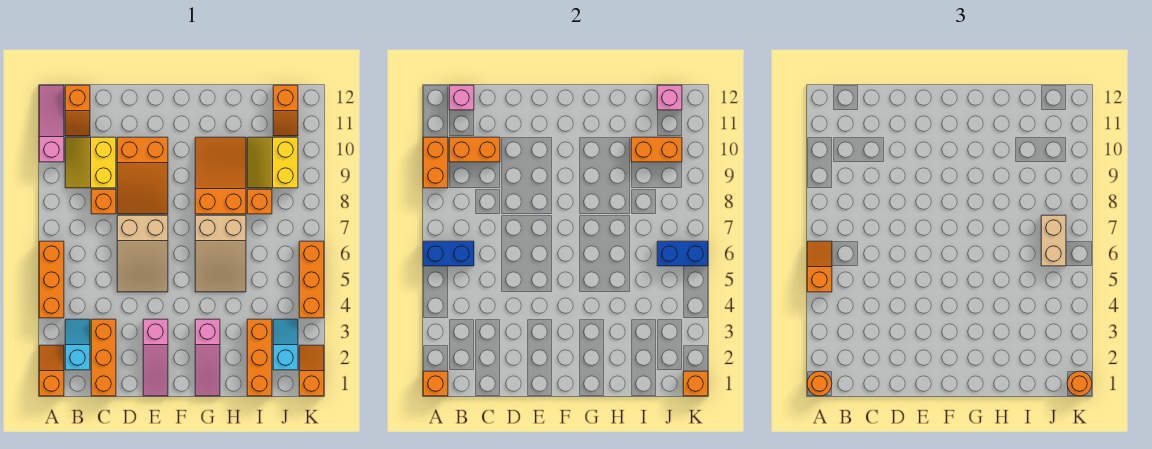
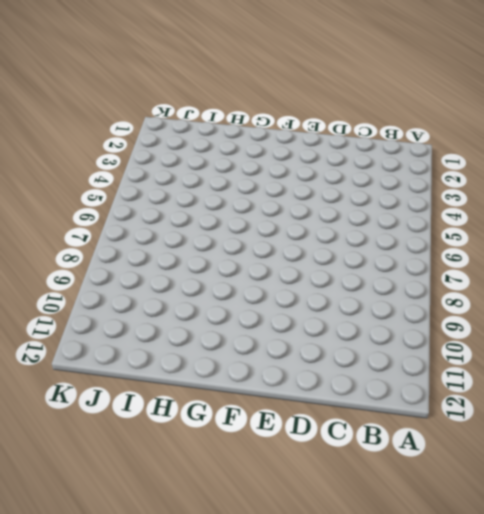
none -> orange slope A1:A2 level 1 top 1
none -> orange brick A4:A6 level 1
none -> pink slope A10:A12 level 1 top 10
none -> cyan slope B2:B3 level 1 top 2

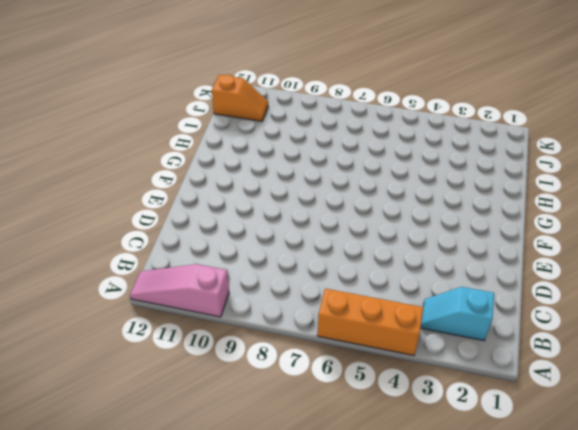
none -> orange slope A1:A2 level 1 top 1
none -> yellow slope B9:C10 level 1 top C
none -> orange slope B11:B12 level 1 top 12
none -> orange brick C1:C3 level 1

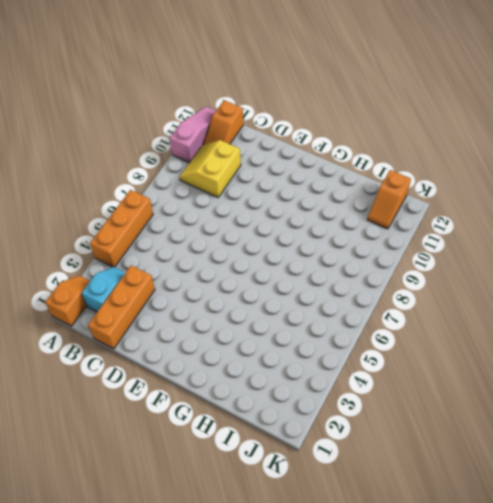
none -> orange brick C8 level 1
none -> tan slope D5:E7 level 1 top 7
none -> orange slope D8:E10 level 1 top 10
none -> pink slope E1:E3 level 1 top 3

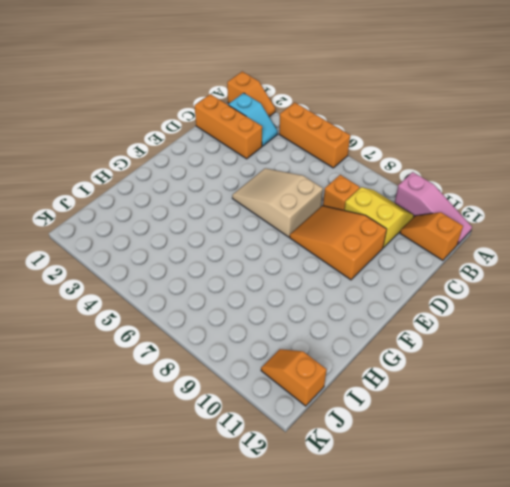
none -> pink slope E1:E3 level 1 top 3
none -> pink slope G1:G3 level 1 top 3
none -> tan slope G5:H7 level 1 top 7
none -> orange slope G8:H10 level 1 top 8

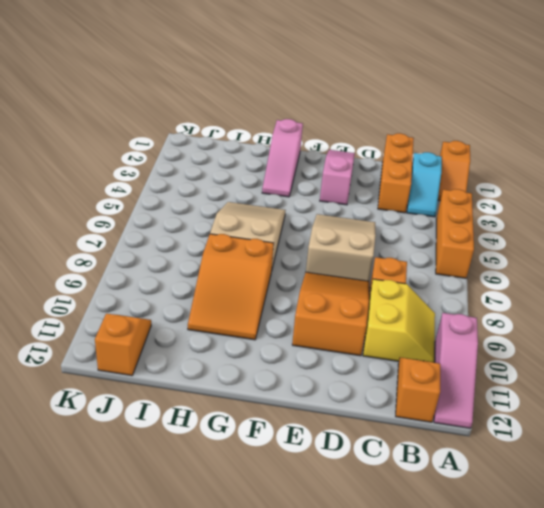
pink slope G1:G3 level 1 top 1 -> pink slope G1:G3 level 1 top 3
none -> orange brick I1:I3 level 1
none -> orange brick I8 level 1
none -> yellow slope I9:J10 level 1 top J
none -> cyan slope J2:J3 level 1 top 2

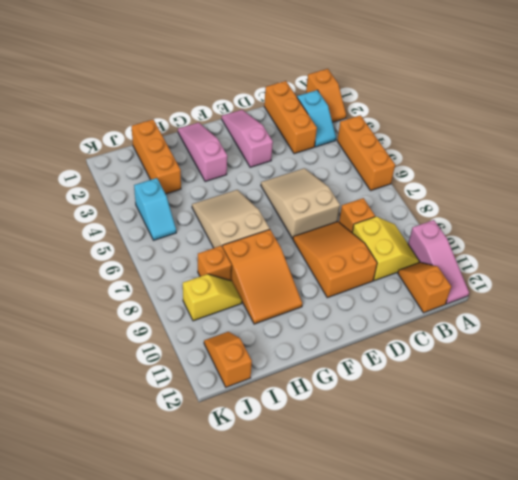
yellow slope I9:J9 level 1 top J -> yellow slope I9:J10 level 1 top J
cyan slope J4:J5 level 1 top 4 -> cyan slope J2:J3 level 1 top 2
none -> orange slope K1:K2 level 1 top 1
none -> orange brick K4:K6 level 1
none -> orange brick A1 level 2
none -> blue brick A6:B6 level 2

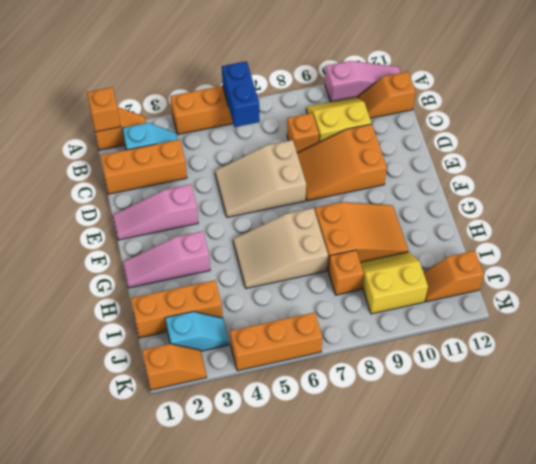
none -> orange brick A9:A10 level 2
none -> orange brick B10:C10 level 2
none -> pink brick B12 level 2
none -> orange brick I10:J10 level 2

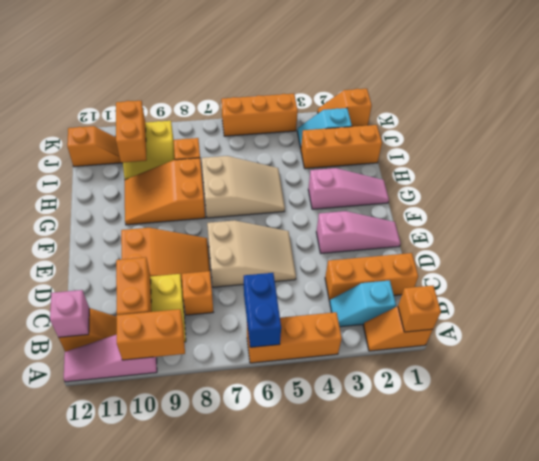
none -> blue brick J6:K6 level 2
none -> pink brick J12 level 2
none -> orange brick K1 level 2
none -> orange round brick A1 level 3

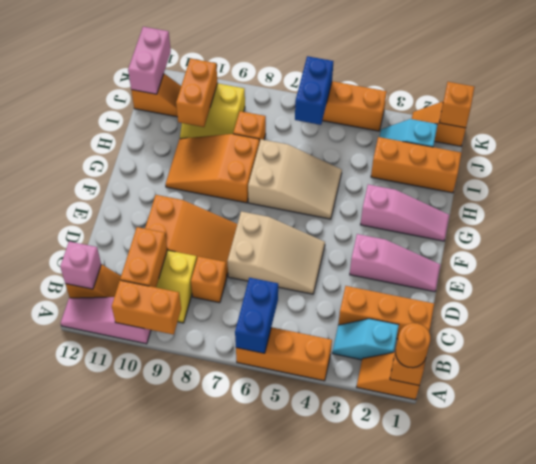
pink brick J12:K12 level 2 -> pink brick J12 level 2
none -> orange slope A5:A6 level 3 top 5
none -> tan brick J6:J7 level 3
none -> orange round brick K1 level 3

